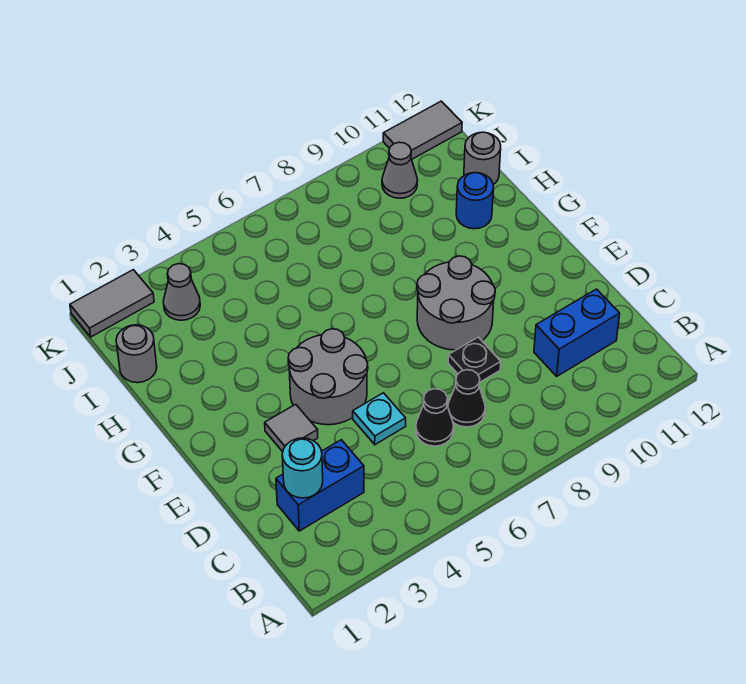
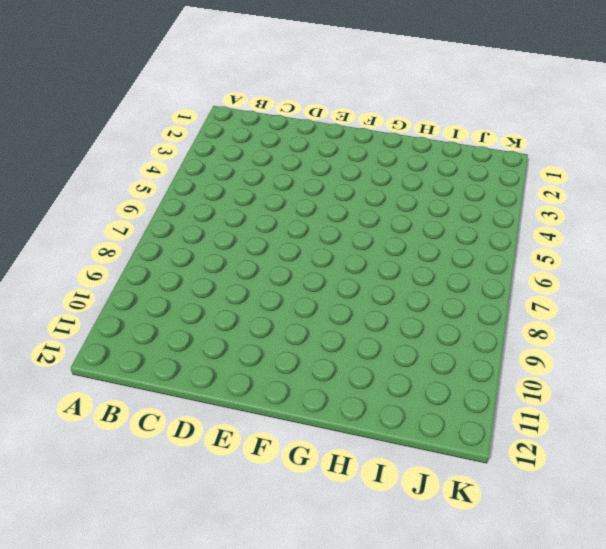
none -> blue brick C2:C3 level 1
none -> black cone C6 level 1
none -> black cone C7 level 1

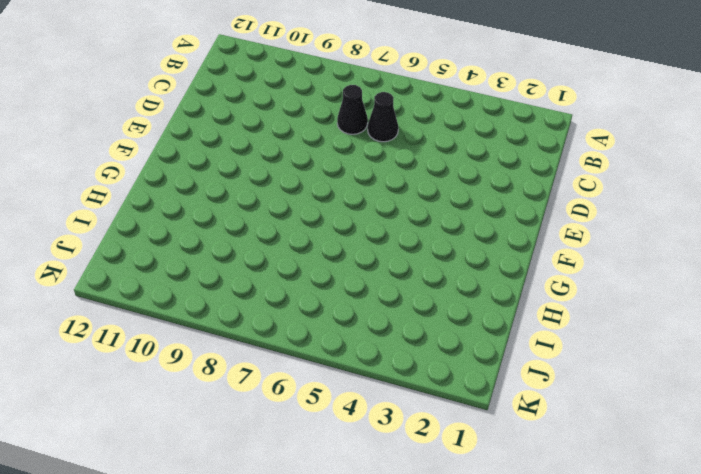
none -> blue brick C2:C3 level 1
none -> blue brick C10:C11 level 1
none -> cyan plate D5 level 1

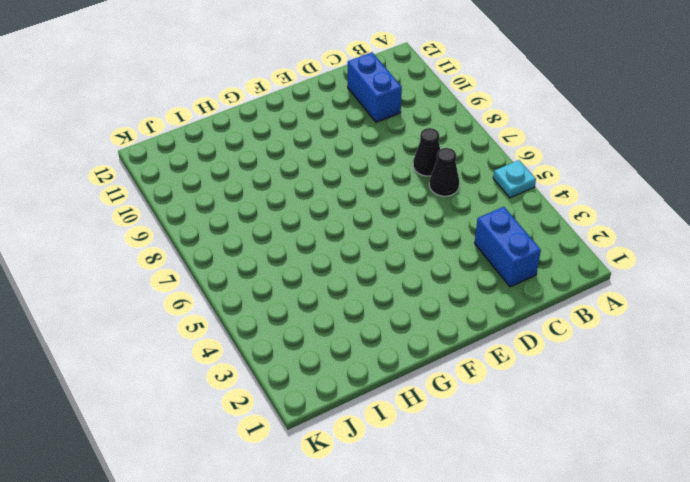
cyan plate A5 level 1 -> cyan plate D5 level 1
none -> black plate D8 level 1
none -> grey tile E3 level 1
none -> grey round brick E4:F5 level 1

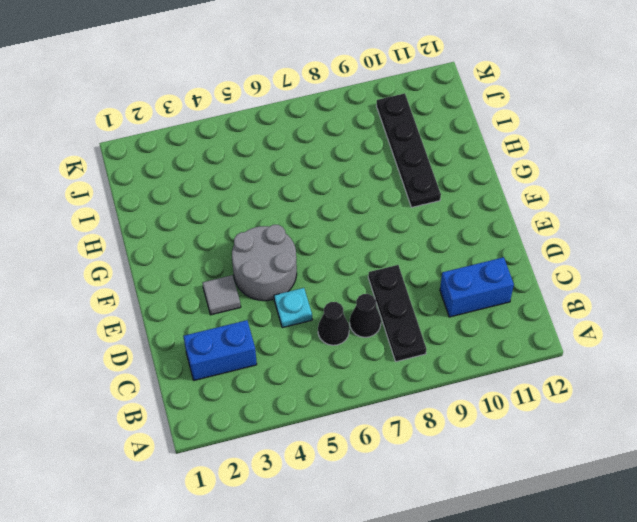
black plate B8:D8 level 1 -> black plate D8 level 1
black plate G10:J10 level 1 -> grey cone J10 level 1
none -> grey round brick E8:F9 level 1
none -> blue round brick H11 level 1
none -> grey round brick I1 level 1

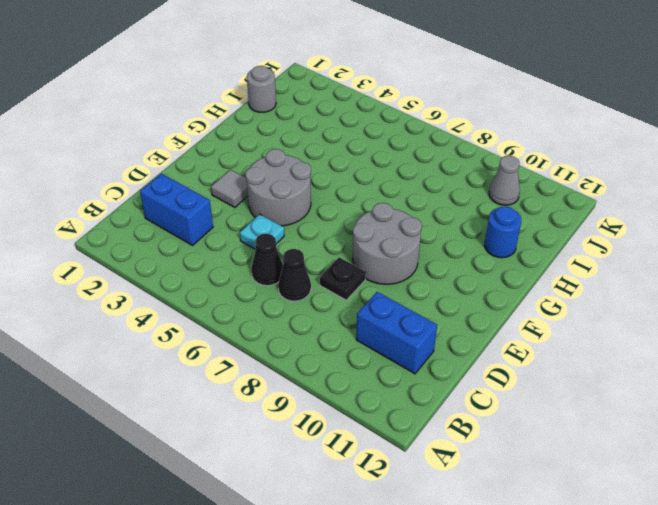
none -> grey round brick I12 level 1
none -> grey cone J3 level 1
none -> grey tile K1:K2 level 1

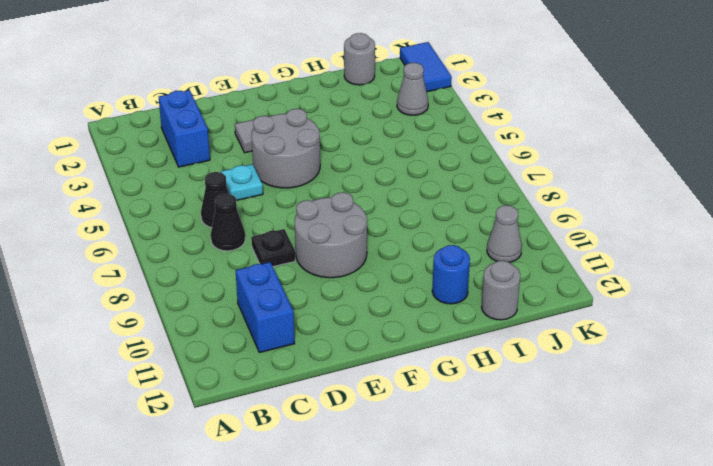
blue tile K1:K2 level 1 -> grey tile K1:K2 level 1
none -> grey tile K11:K12 level 1
none -> cyan round brick C2 level 2

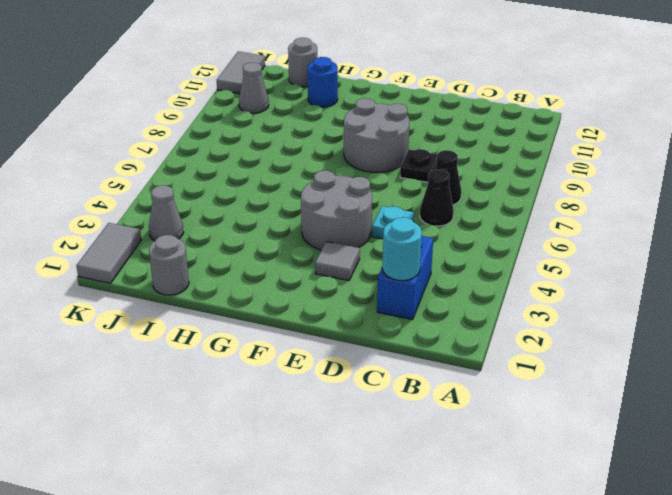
none -> blue brick C10:C11 level 1

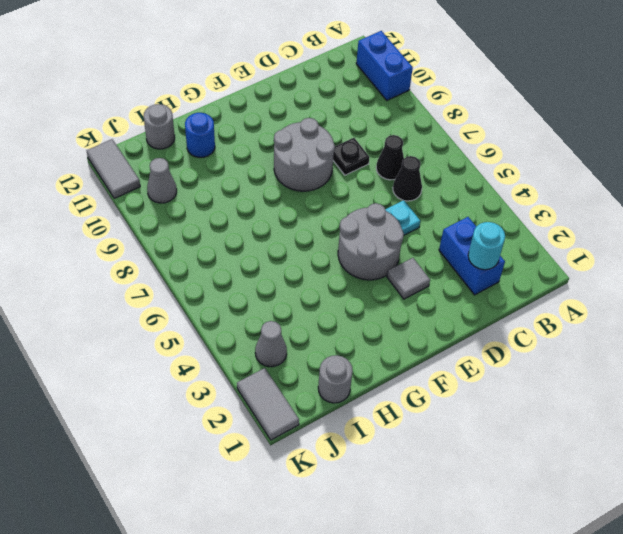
blue brick A10:A11 level 1 -> blue brick C10:C11 level 1

